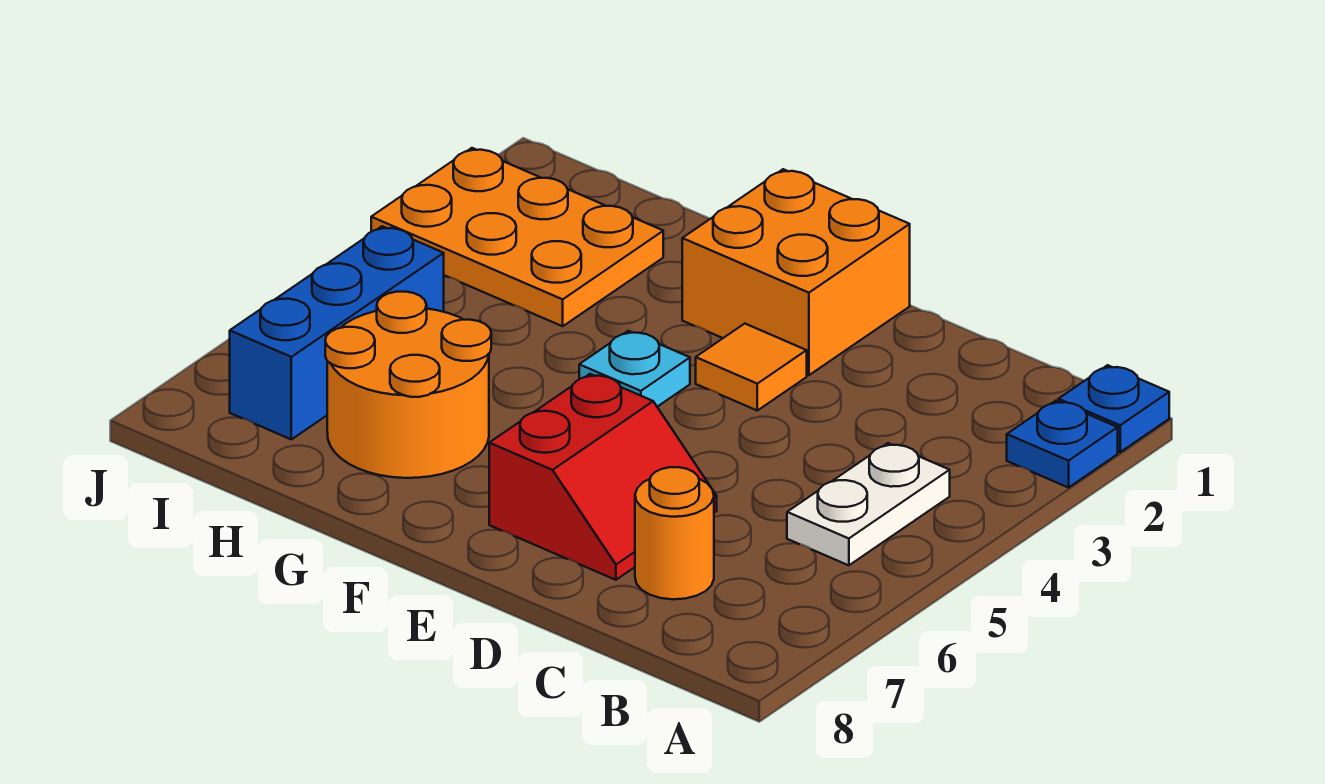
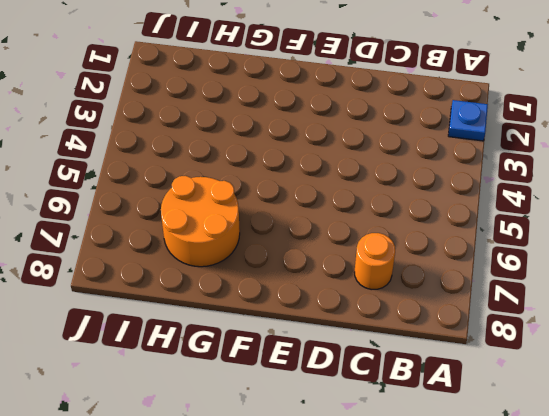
none -> blue plate A1 level 1
none -> white plate B4:B5 level 1

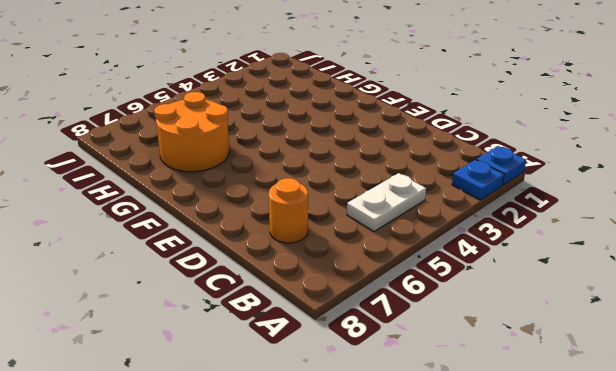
none -> red slope D6:E7 level 1 top E
none -> orange brick E1:F2 level 1

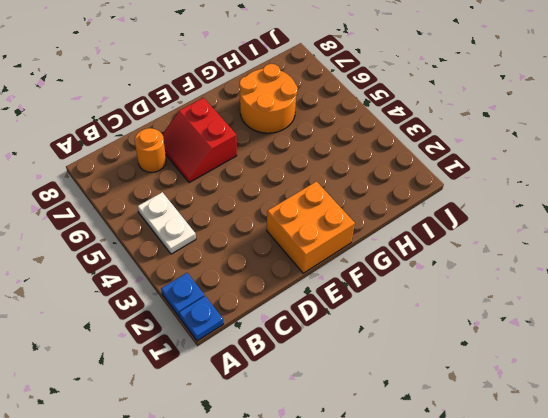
none -> orange tile E3 level 1
none -> cyan plate F4 level 1

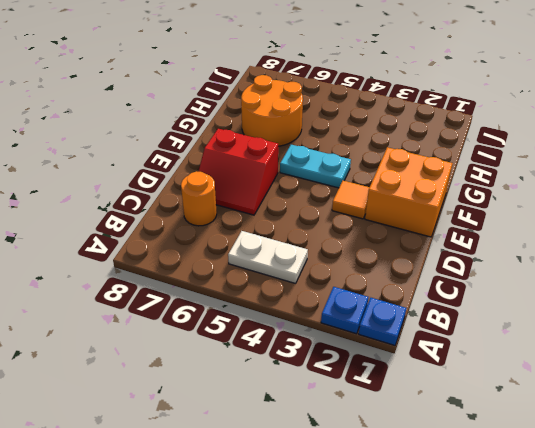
cyan plate F4:F5 level 1 -> cyan plate F4 level 1
none -> orange plate H2:J3 level 1
none -> blue brick I5:I7 level 1

